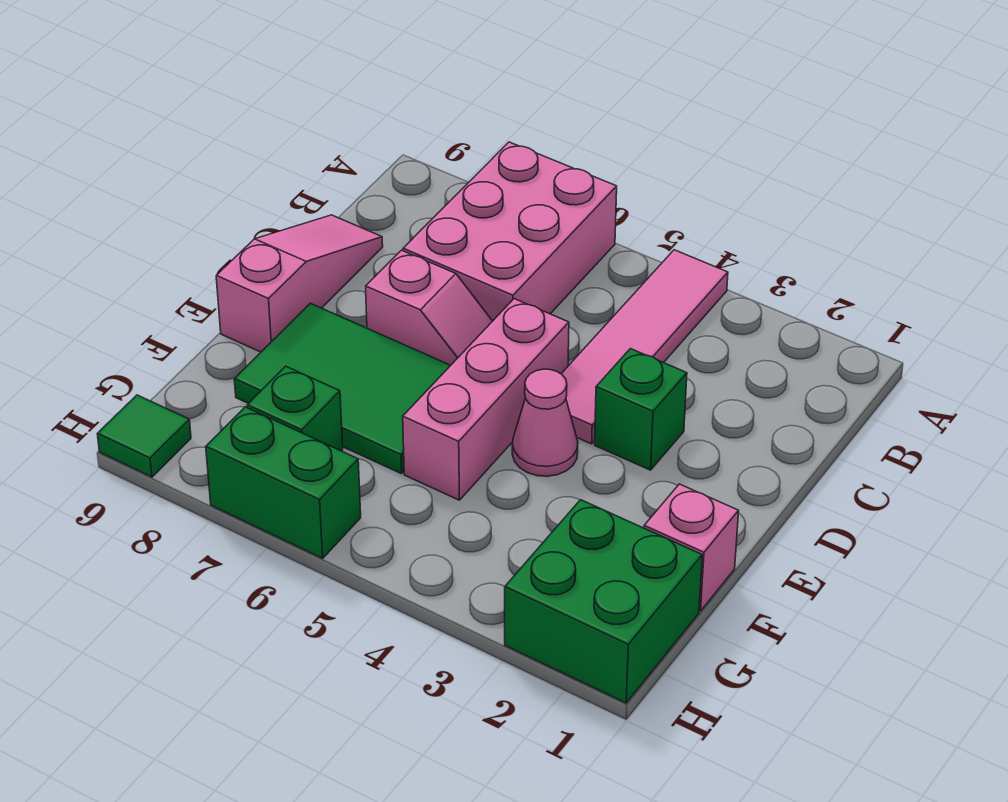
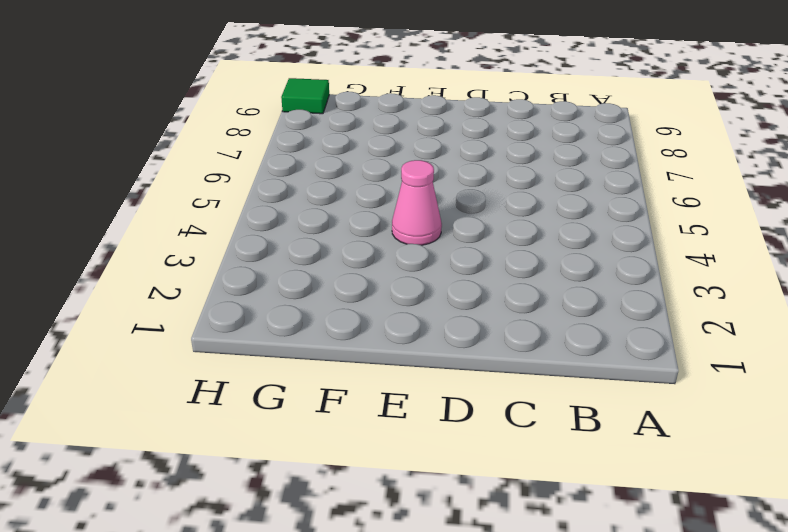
none -> pink tile A4:D4 level 1
none -> pink brick A6:C7 level 1
none -> pink slope C9:E9 level 1 top E

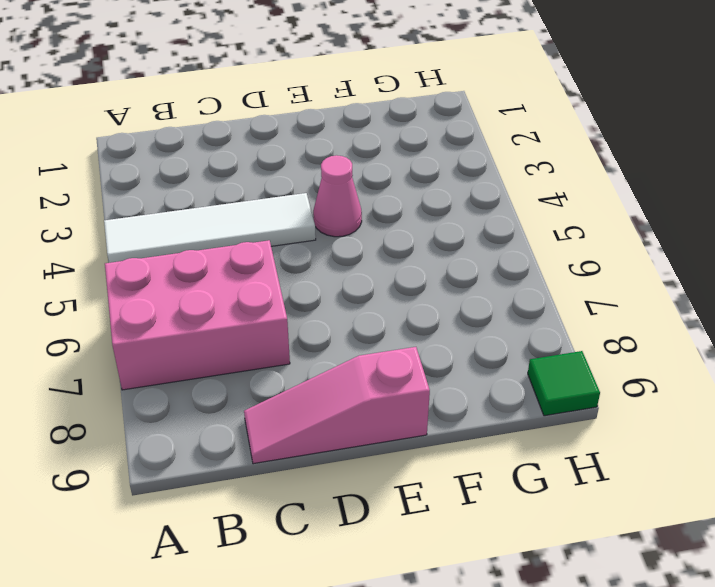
white tile A4:D4 level 1 -> pink tile A4:D4 level 1
none -> green brick D3 level 1
none -> pink brick D5:F5 level 1
none -> pink slope D6:D7 level 1 top 7

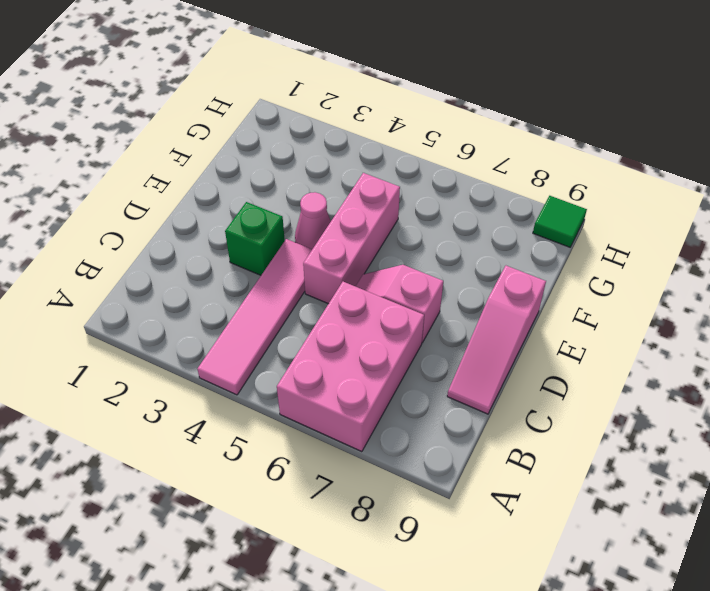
none -> green tile E6:F8 level 1
none -> pink brick F1 level 1
none -> green brick G1:H2 level 1

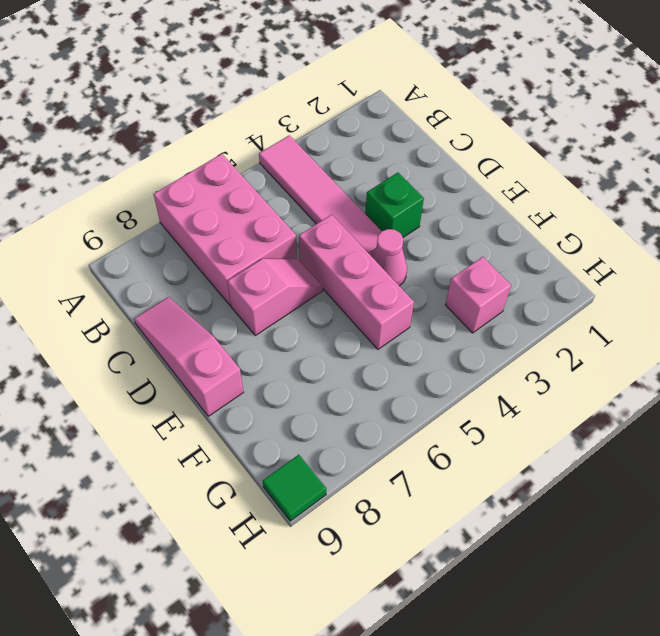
pink brick G3 level 1 -> pink brick F1 level 1
none -> green tile E6:F8 level 1
none -> green brick G1:H2 level 1
none -> green brick G7 level 1

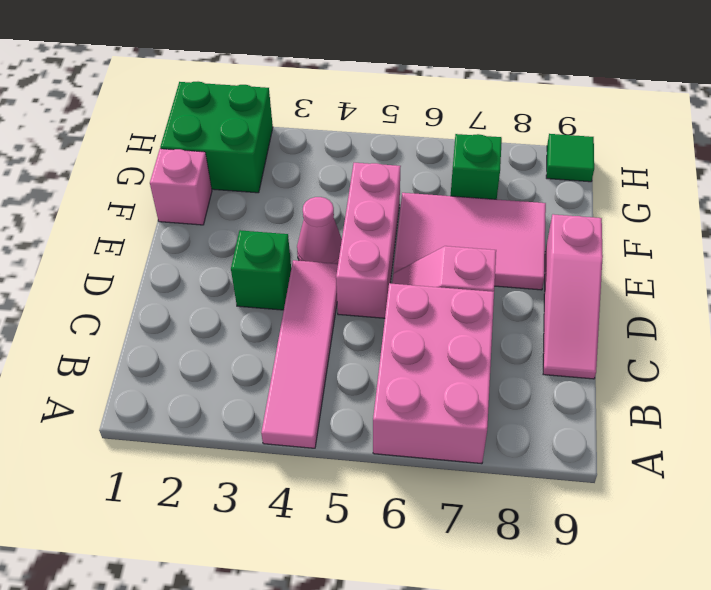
pink tile E6:F8 level 1 -> green tile E6:F8 level 1
none -> green brick H6:H7 level 1

